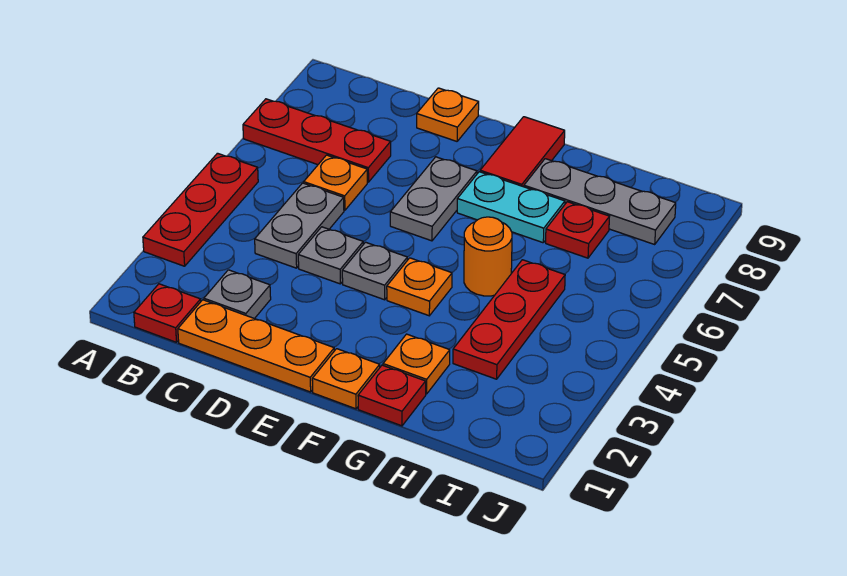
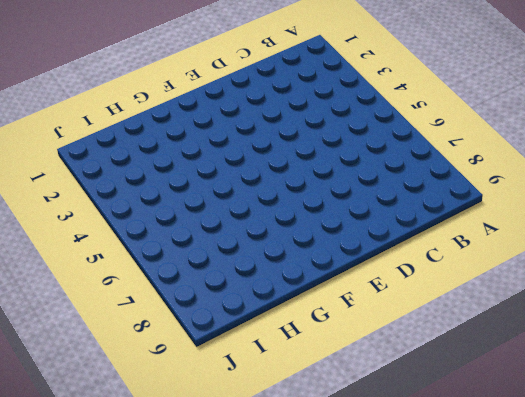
none -> red plate A3:A5 level 1
none -> red plate A7:C7 level 1
none -> red plate B1 level 1

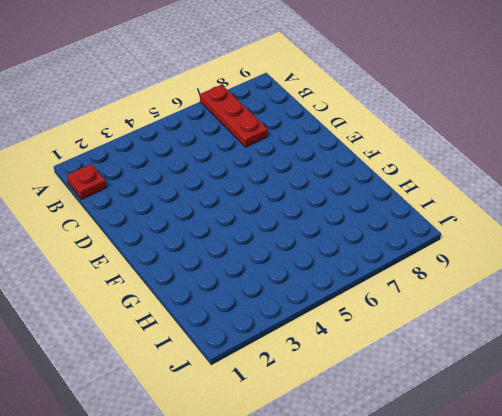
none -> red plate A3:A5 level 1
none -> orange plate C1:E1 level 1
none -> grey plate C2 level 1

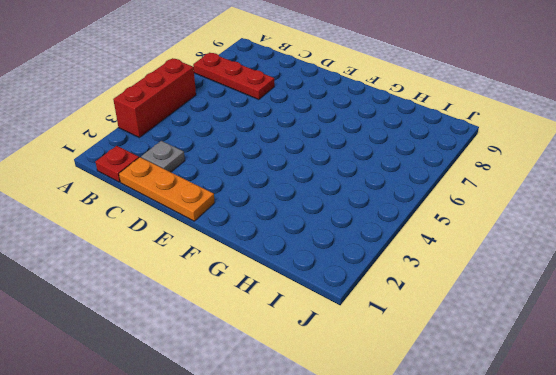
red brick A3:A5 level 1 -> red plate A3:A5 level 1
none -> grey plate C4:C5 level 1
none -> orange plate C6 level 1
none -> grey plate D4 level 1

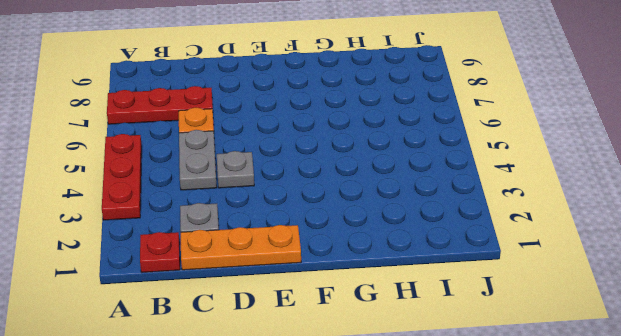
none -> orange plate D9 level 1
none -> grey plate E4 level 1
none -> grey plate E6:E7 level 1

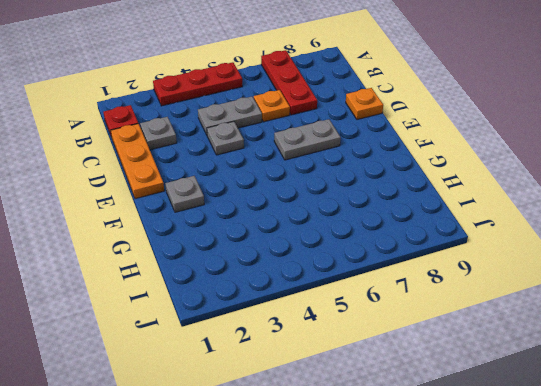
grey plate F2 level 1 -> grey plate E4 level 1
none -> orange plate F1 level 1
none -> orange plate F4 level 1
none -> cyan plate F7:G7 level 1

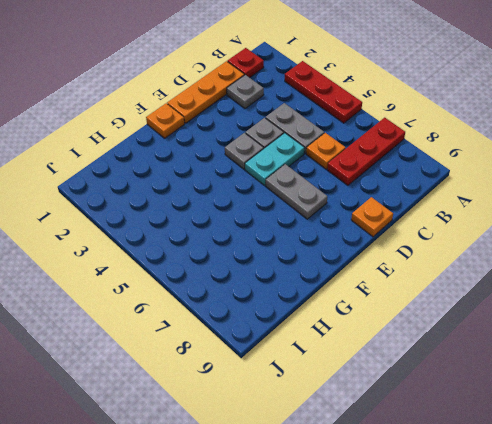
cyan plate D5:E5 level 1 -> cyan plate F7:G7 level 1
none -> orange plate F4 level 1
none -> red tile F8:F9 level 1
none -> red plate G1 level 1

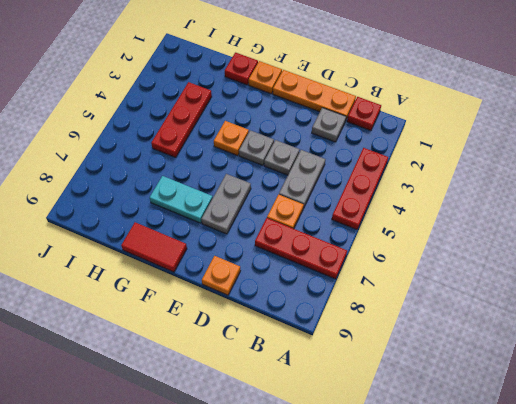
red tile F9:G9 level 1 -> red tile F8:F9 level 1
none -> orange plate G2 level 1
none -> orange round brick G5 level 1
none -> grey plate G8:I8 level 1

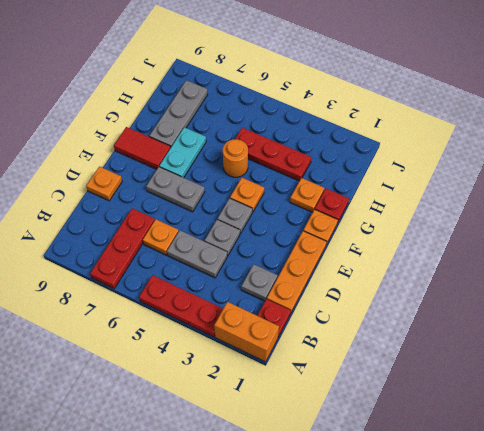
orange brick A1:A2 level 1 -> none
none -> red plate H7 level 1

